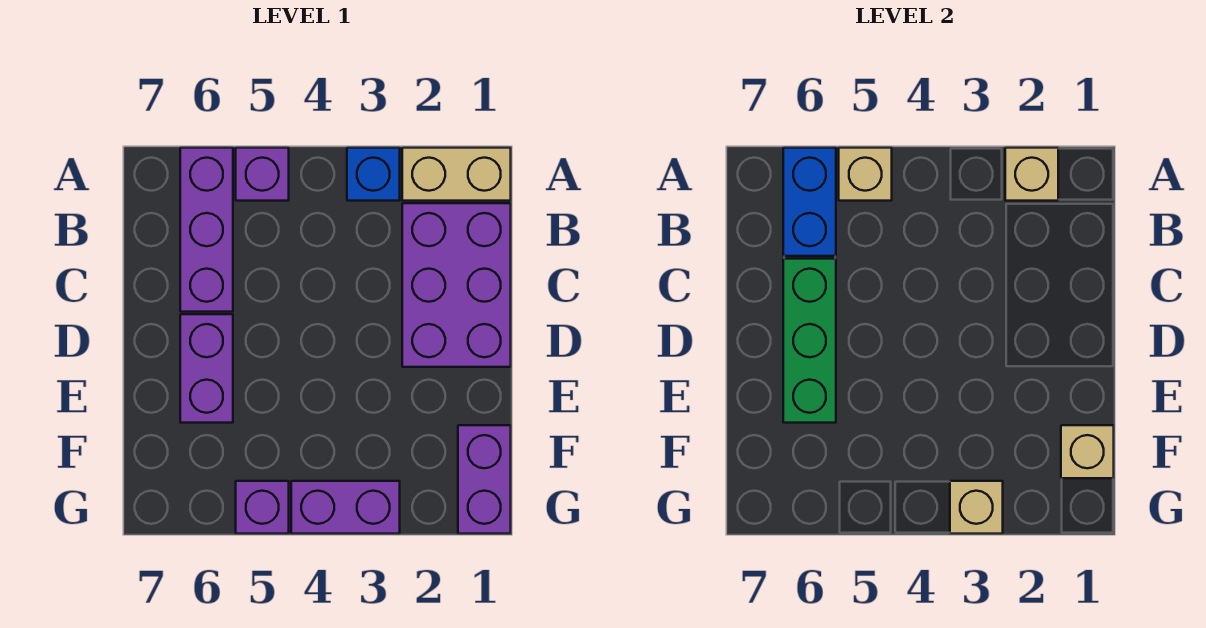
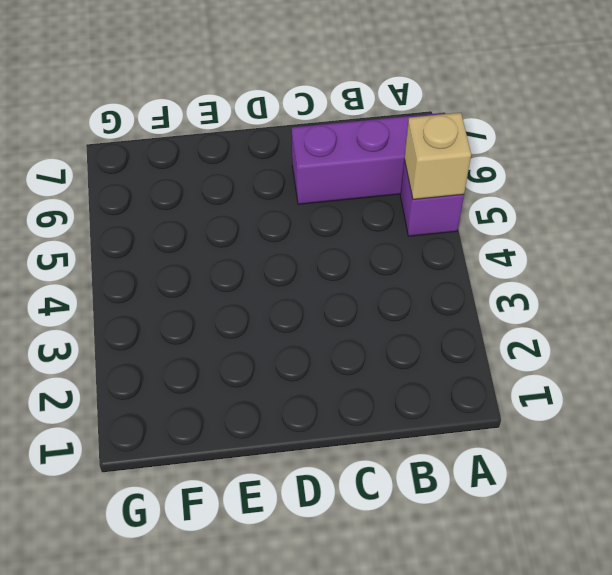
none -> tan brick A1:A2 level 1
none -> blue brick A3 level 1
none -> purple brick B1:D2 level 1

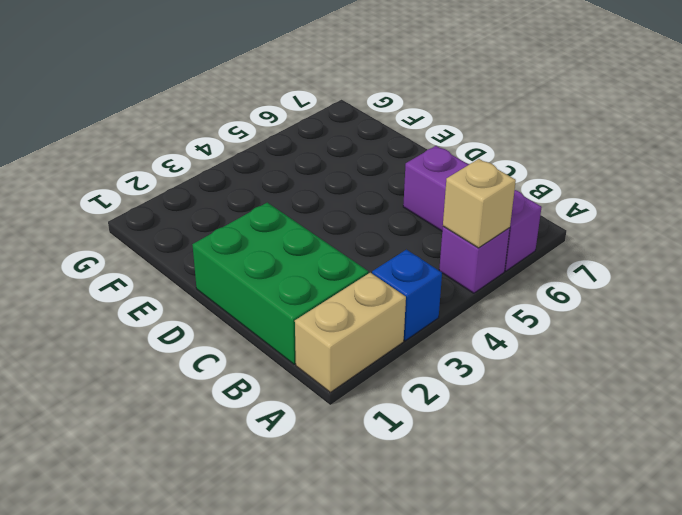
green brick B1:D2 level 1 -> purple brick B1:D2 level 1
none -> purple brick D6:E6 level 1
none -> purple brick F1:G1 level 1
none -> purple brick G3:G4 level 1

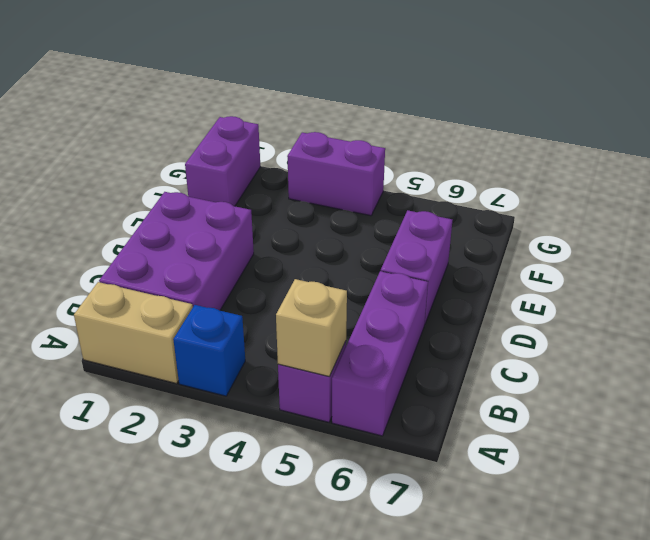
none -> purple brick G5 level 1
none -> tan brick A2 level 2
none -> blue brick A6:B6 level 2

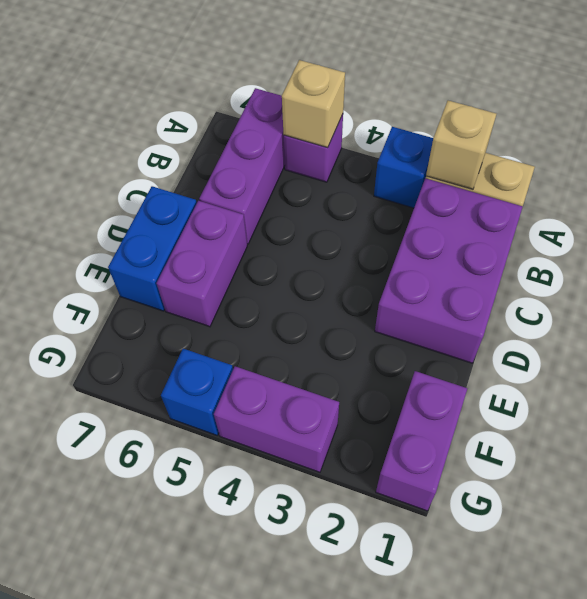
blue brick D7:E7 level 1 -> blue brick A6:B6 level 2
blue brick G5 level 1 -> purple brick G5 level 1
none -> green brick C6:E6 level 2
none -> tan brick F1 level 2
none -> tan brick G3 level 2

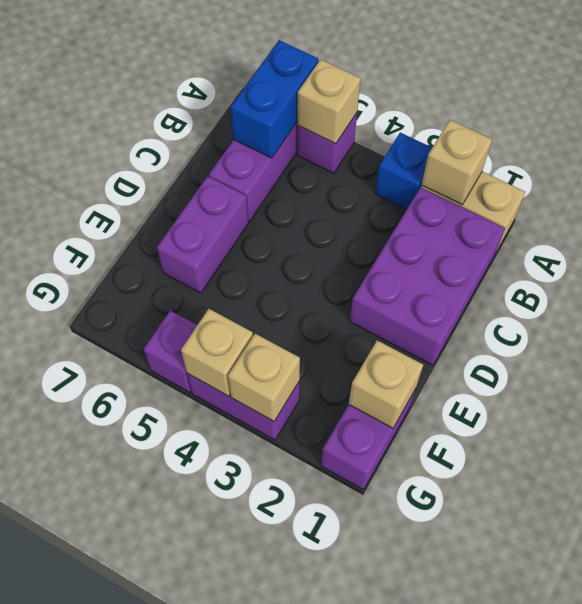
tan brick G4 level 2 -> none
none -> green brick C6:E6 level 2

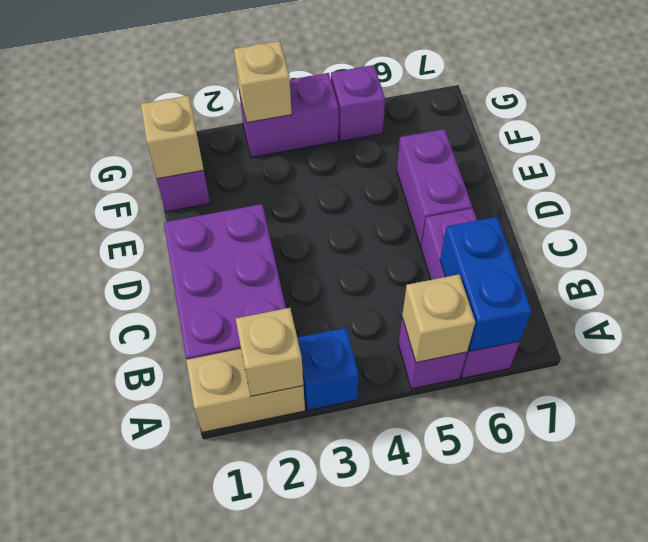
none -> green brick C6:E6 level 2

